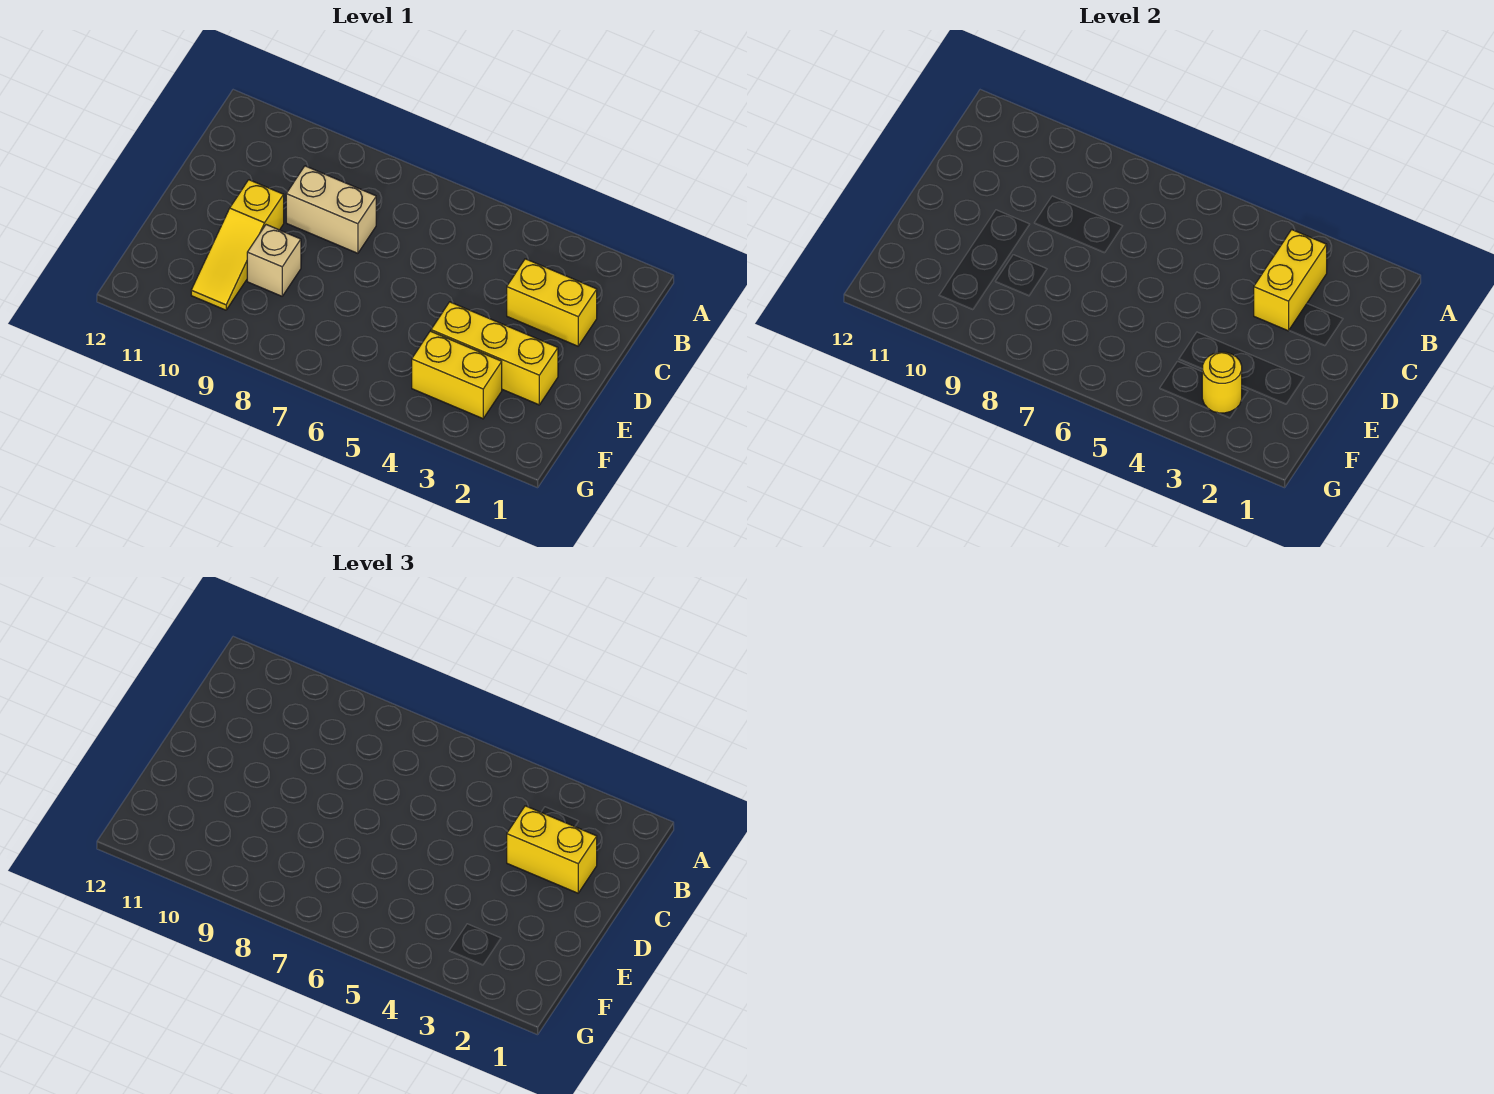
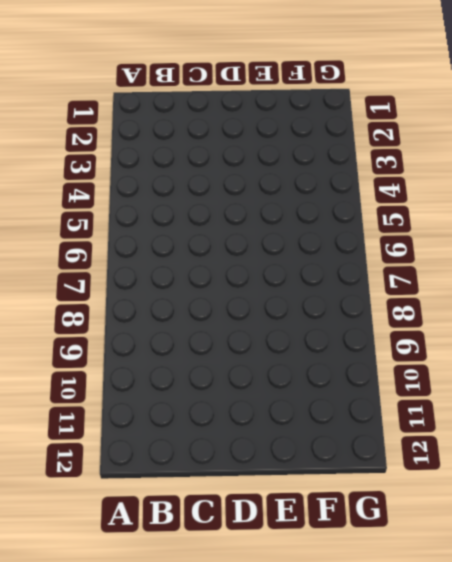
none -> yellow brick C2:C3 level 1
none -> tan brick C8:C9 level 1

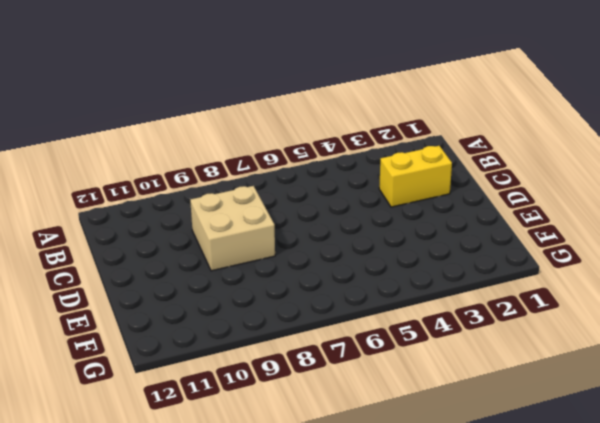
tan brick C8:D9 level 1 -> tan brick C8:C9 level 1
none -> yellow slope D10:F10 level 1 top D
none -> yellow brick E2:E4 level 1

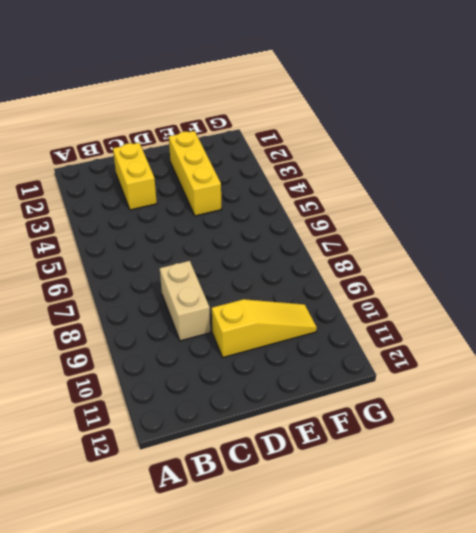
none -> tan brick E9 level 1
none -> yellow brick F3:F4 level 1

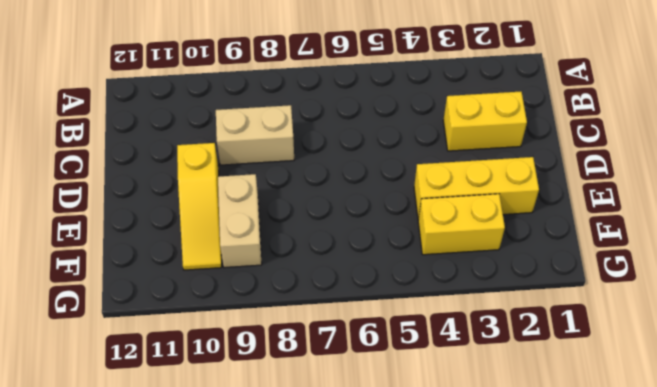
tan brick E9:F9 level 1 -> tan brick E9 level 1
none -> yellow brick B3:C3 level 2
none -> yellow round brick F3 level 2

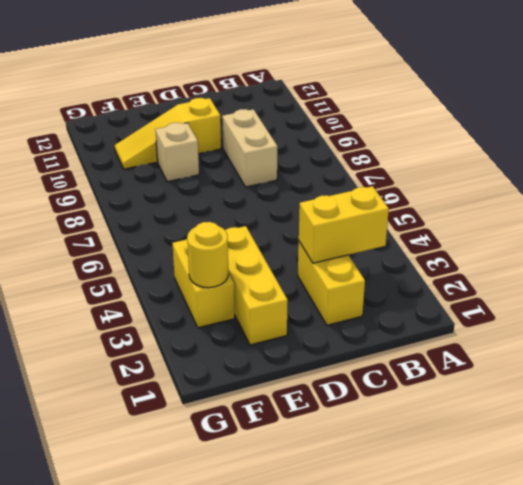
none -> yellow brick C2:C3 level 3

